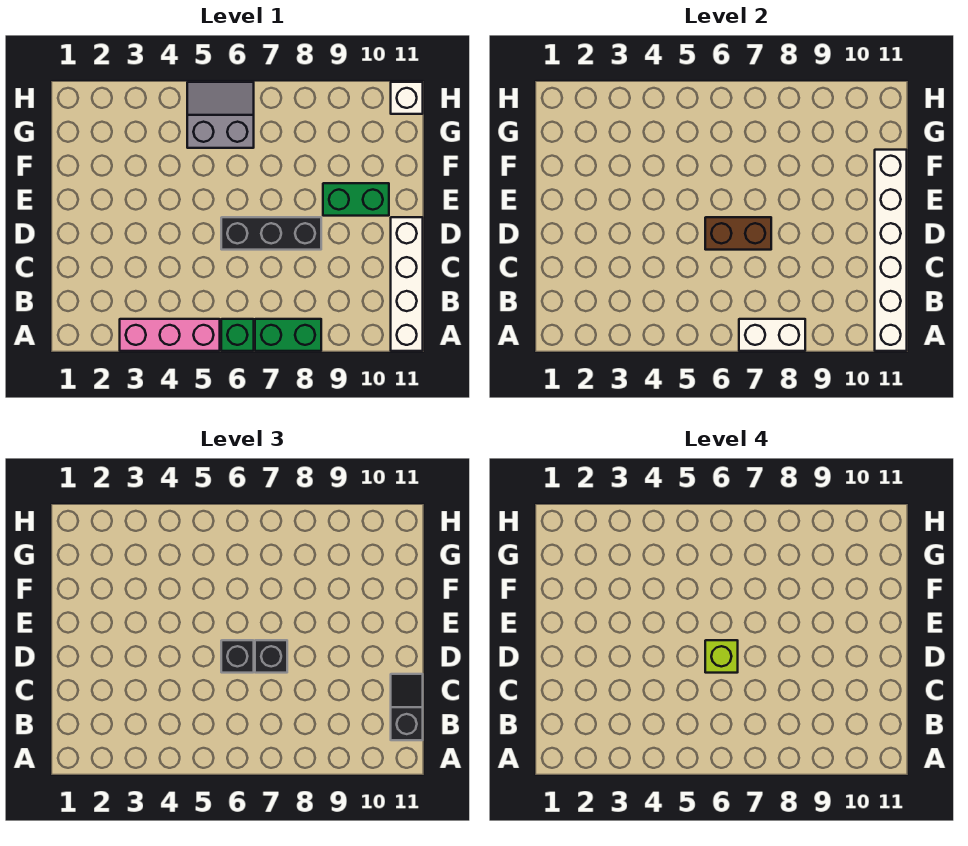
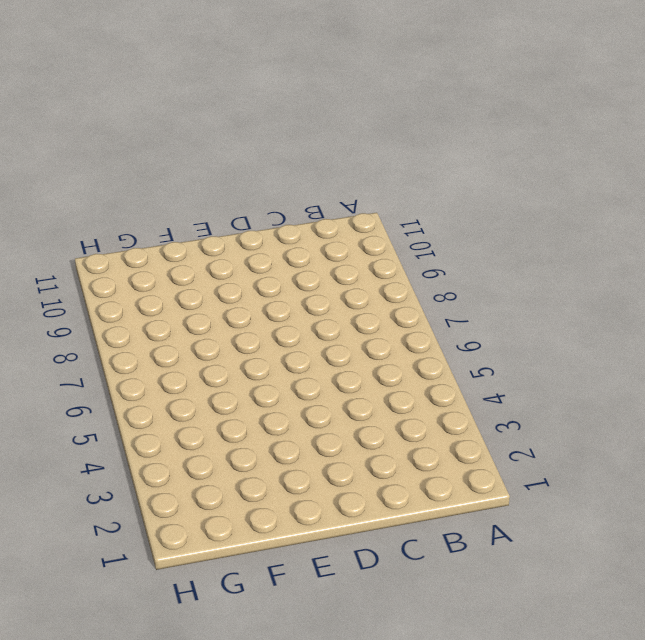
none -> pink brick A3:A5 level 1
none -> green brick A6 level 1
none -> green brick A7:A8 level 1

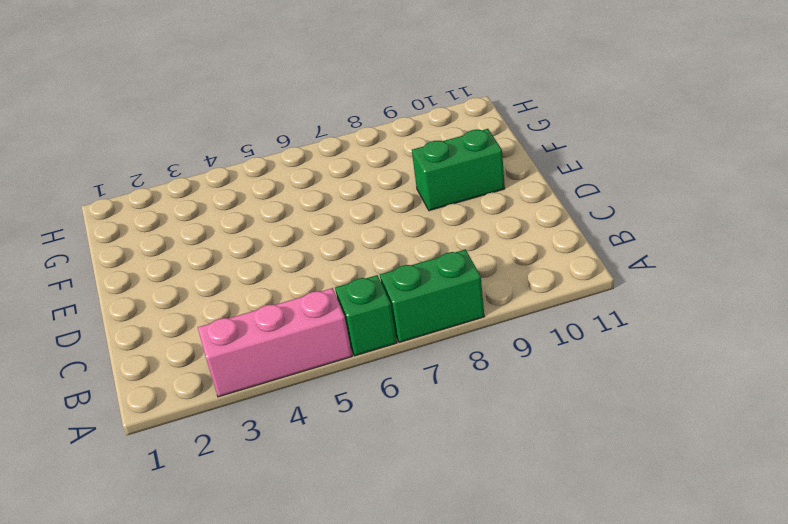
none -> white brick A11:D11 level 1
none -> black brick D6:D8 level 1
none -> grey slope G5:H6 level 1 top G

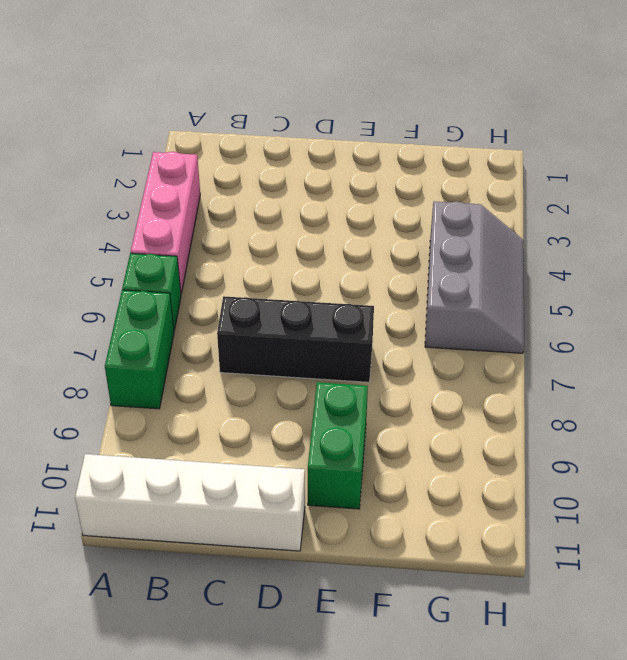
black brick C7:E7 level 1 -> black brick D6:D8 level 1
grey slope G4:H6 level 1 top G -> grey slope G5:H6 level 1 top G
none -> white brick H11 level 1
none -> white brick A7:A8 level 2
none -> white brick A11:F11 level 2

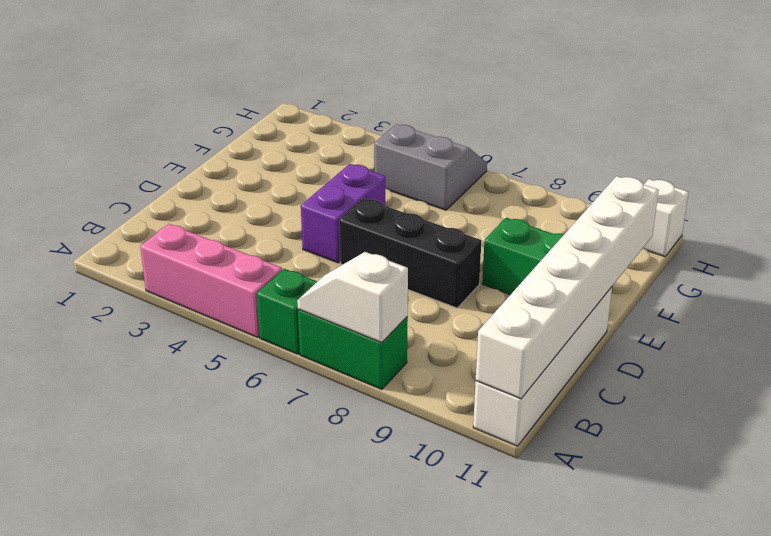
white slope A7:A8 level 2 top 8 -> white brick A7:A8 level 2
purple brick D5:E5 level 1 -> none
none -> brown brick D6:D7 level 2
none -> black slope B11:C11 level 3 top B
none -> black brick D6 level 3

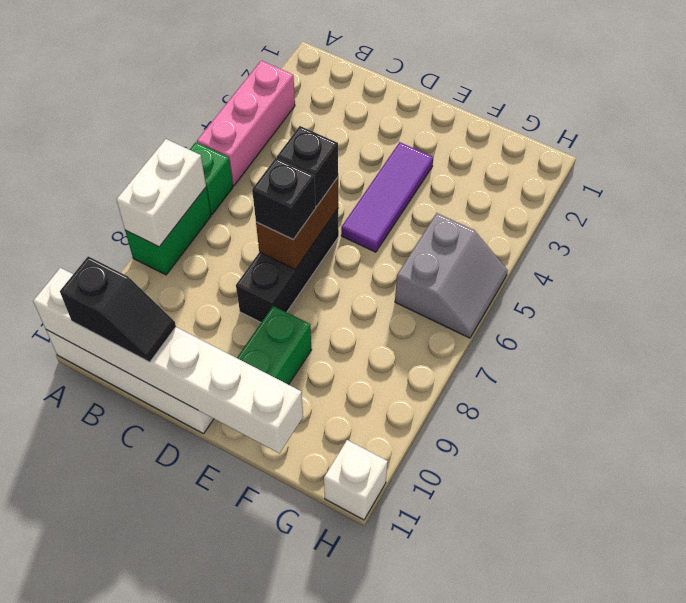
purple tile E3:E5 level 1 -> none
none -> lime brick D6 level 4

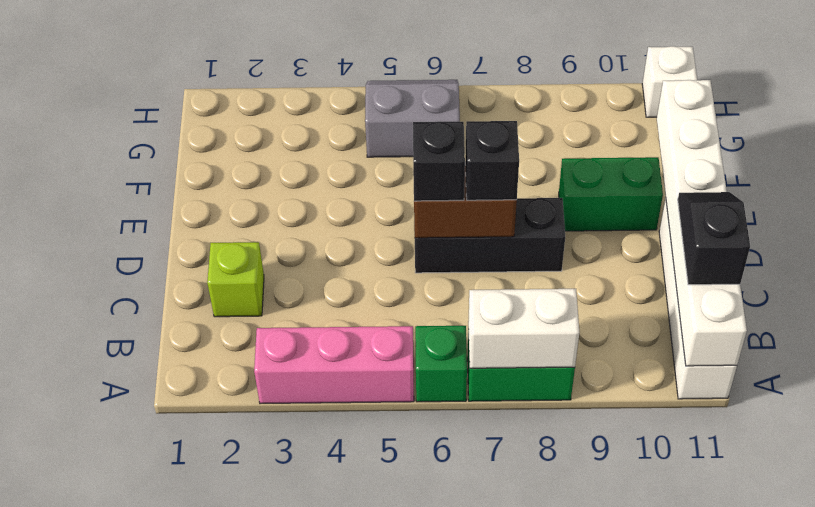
lime brick C2 level 1 -> lime brick D6 level 4

